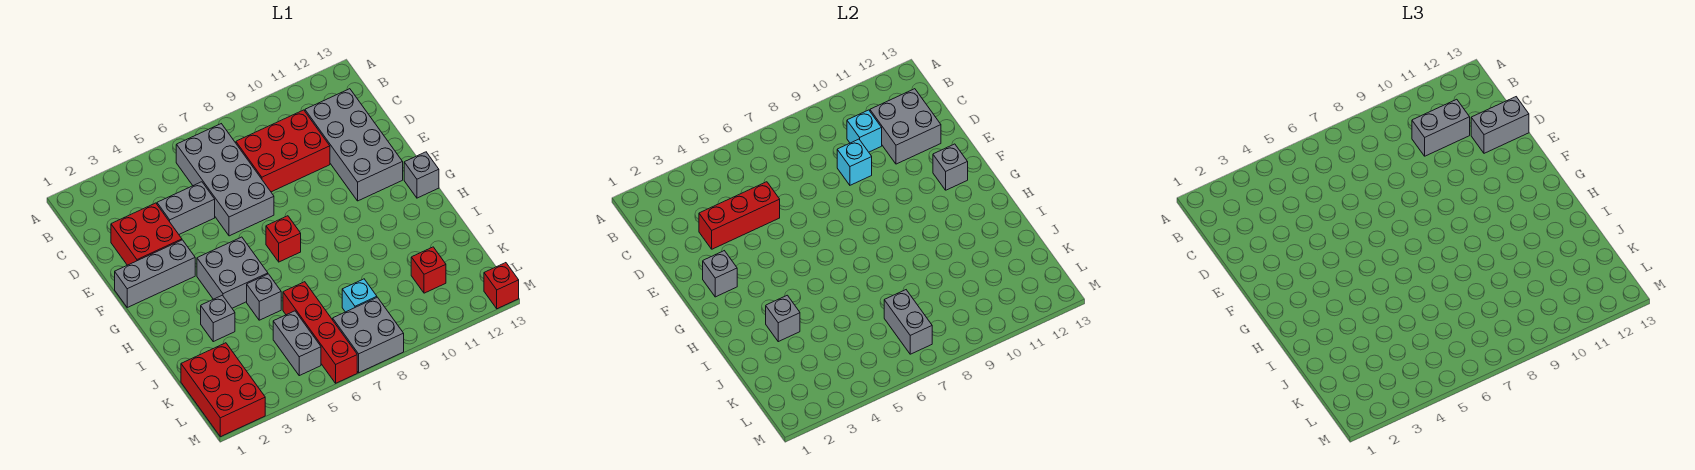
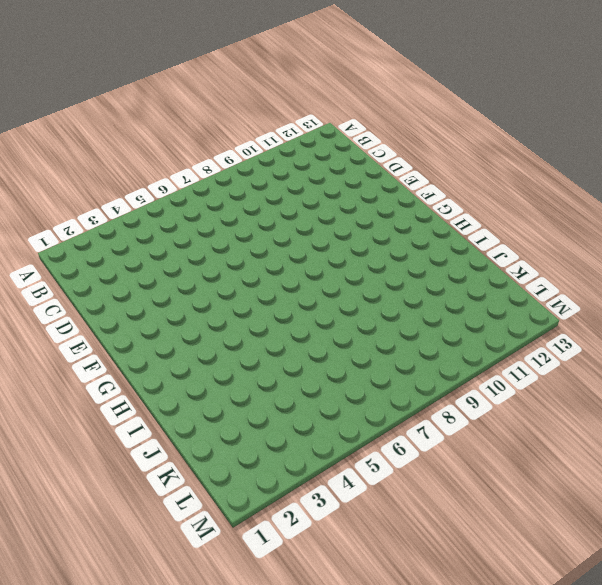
none -> grey brick B6:E7 level 1
none -> red brick C8:D10 level 1
none -> grey brick C11:F12 level 1

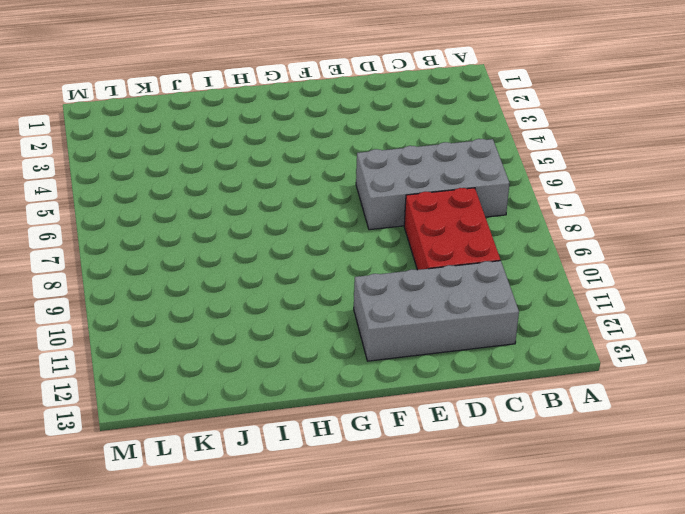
none -> red brick D2:E3 level 1
none -> grey brick D4:D5 level 1
none -> grey brick F1:F3 level 1

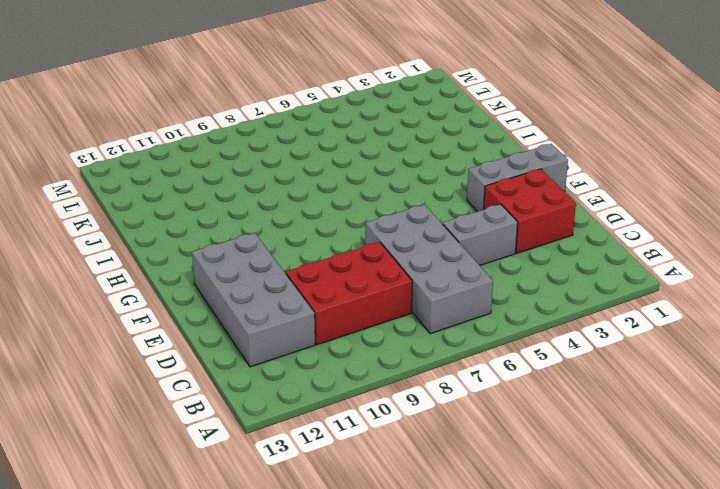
none -> grey brick G4:H5 level 1
none -> red brick G7 level 1
none -> grey brick G13 level 1

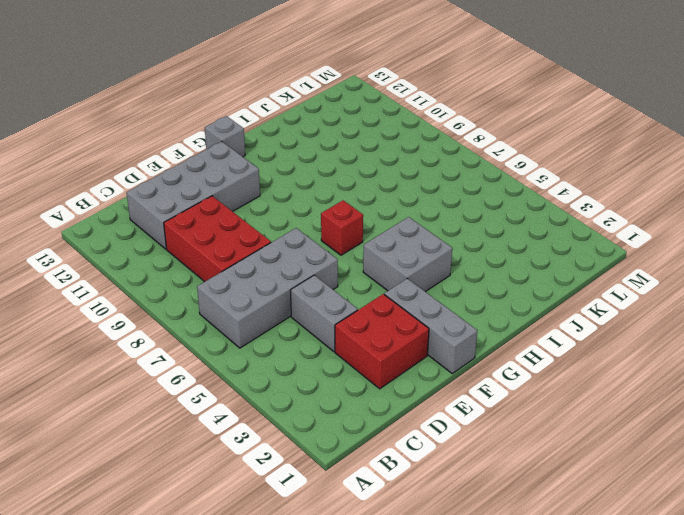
none -> grey brick I3 level 1
none -> grey brick I5 level 1
none -> red brick J6:M6 level 1

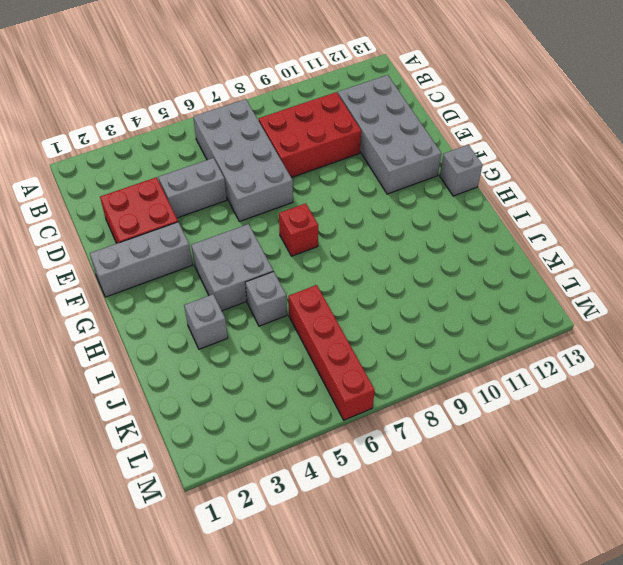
none -> red brick K1:M2 level 1
none -> grey brick K5:L5 level 1
none -> cyan brick K8 level 1

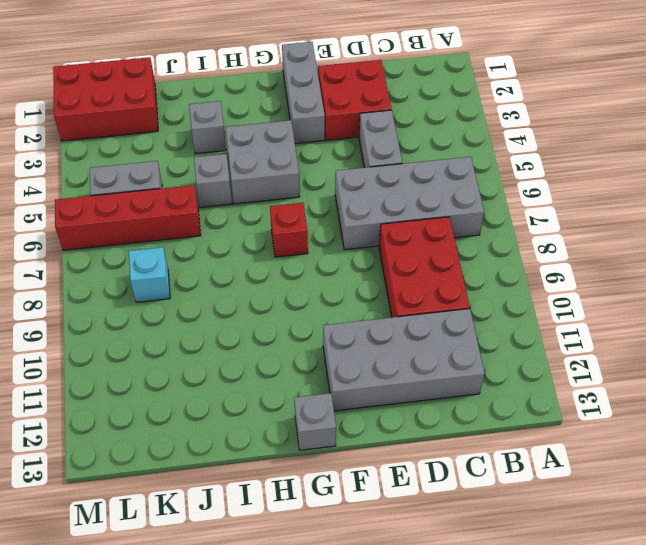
none -> red brick K11 level 1
none -> grey brick L7:M8 level 1
none -> red brick M13 level 1

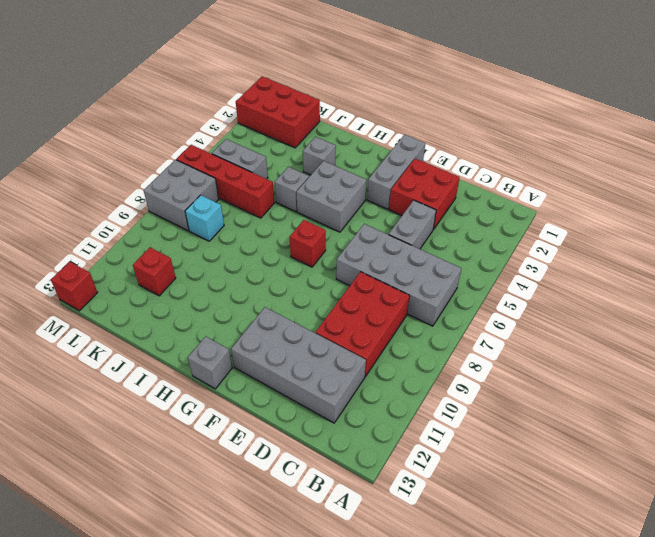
none -> cyan brick C10 level 2
none -> grey brick C11:D12 level 2
none -> red brick D3:D5 level 2

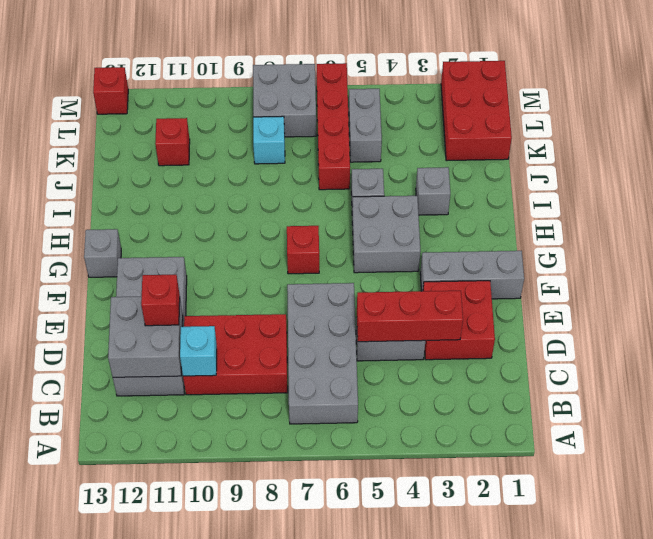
red brick D11 level 3 -> none
none -> cyan brick D9 level 2
none -> grey brick F2 level 2
none -> grey brick F12 level 2

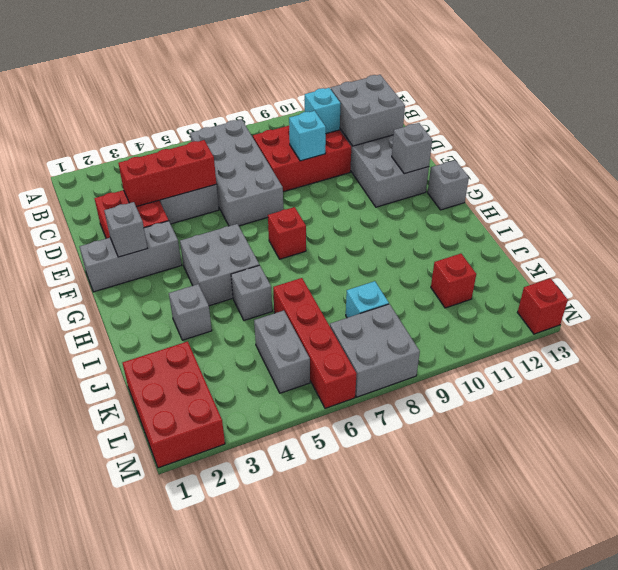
none -> grey brick I3 level 2
none -> grey brick K7:L7 level 2
none -> grey brick C10:C11 level 3

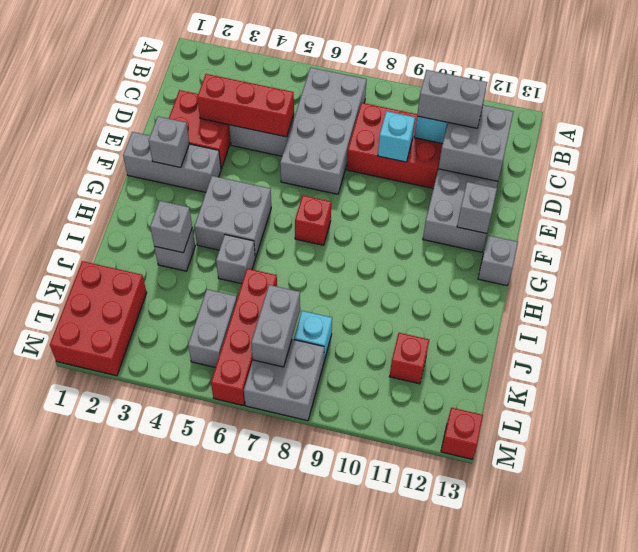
none -> grey brick D12:D13 level 3

